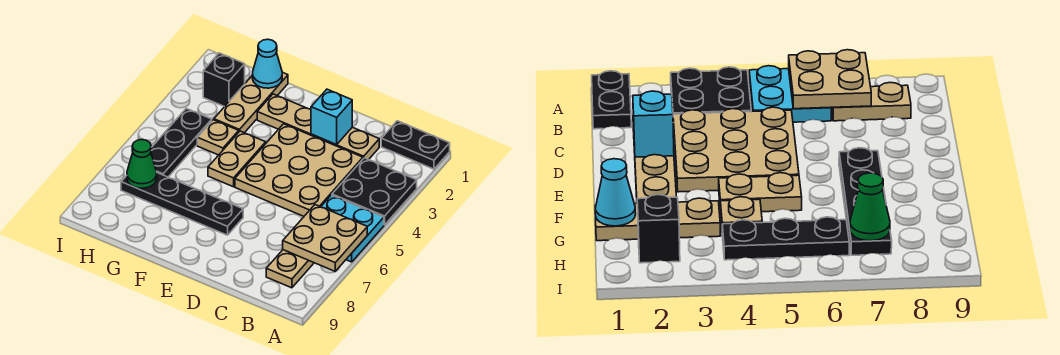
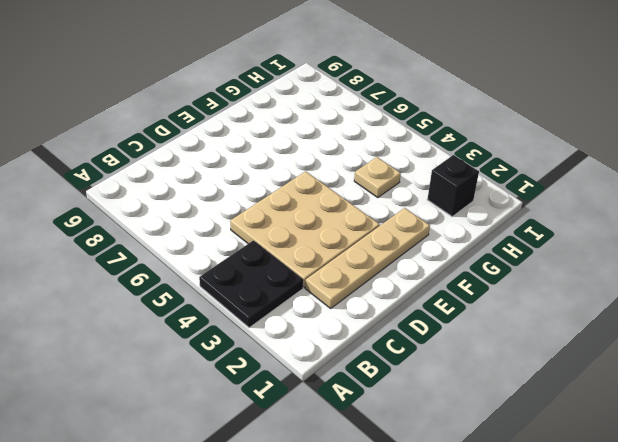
none -> black plate A1:B1 level 1
none -> cyan plate A5:B6 level 1
none -> tan plate B7:B8 level 1

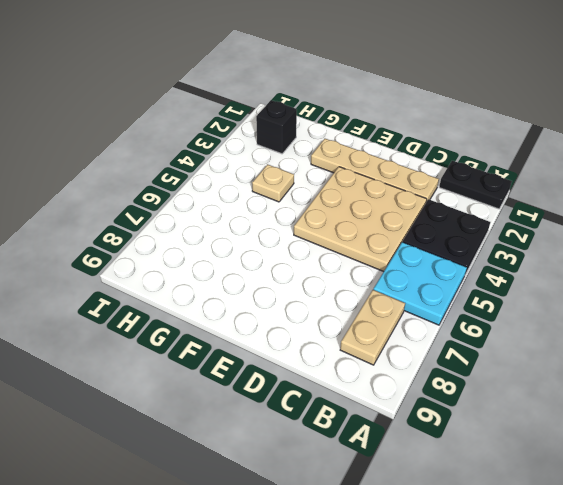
none -> black plate E7:H7 level 1
none -> tan plate F4:F5 level 1
none -> tan plate G1:G3 level 1

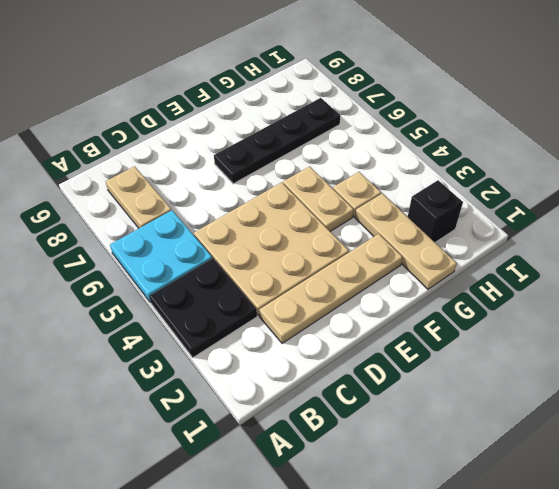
none -> black plate A1:B1 level 1
none -> black plate H4:H6 level 1
none -> tan plate A6:B7 level 2

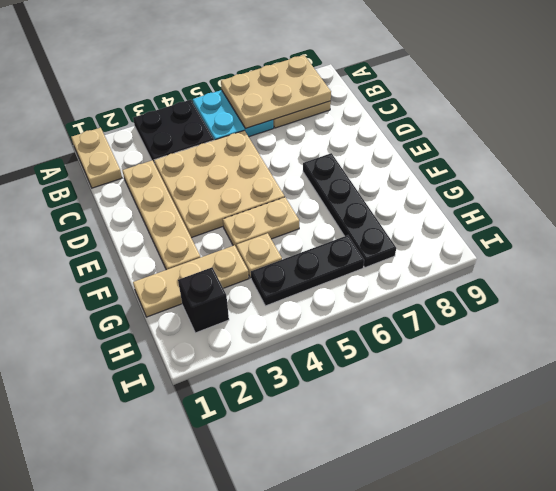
tan plate A1:B1 level 1 -> black plate A1:B1 level 1
tan plate A6:B8 level 2 -> tan plate A6:B7 level 2
none -> cyan brick D2 level 2
none -> cyan cone G1 level 2
none -> green cone H7 level 2

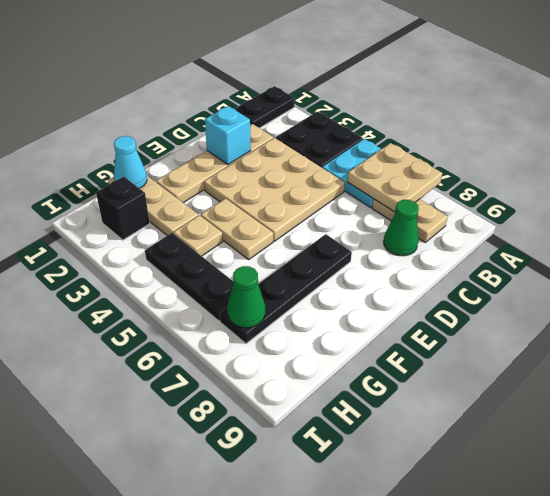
green cone C8 level 1 -> none

